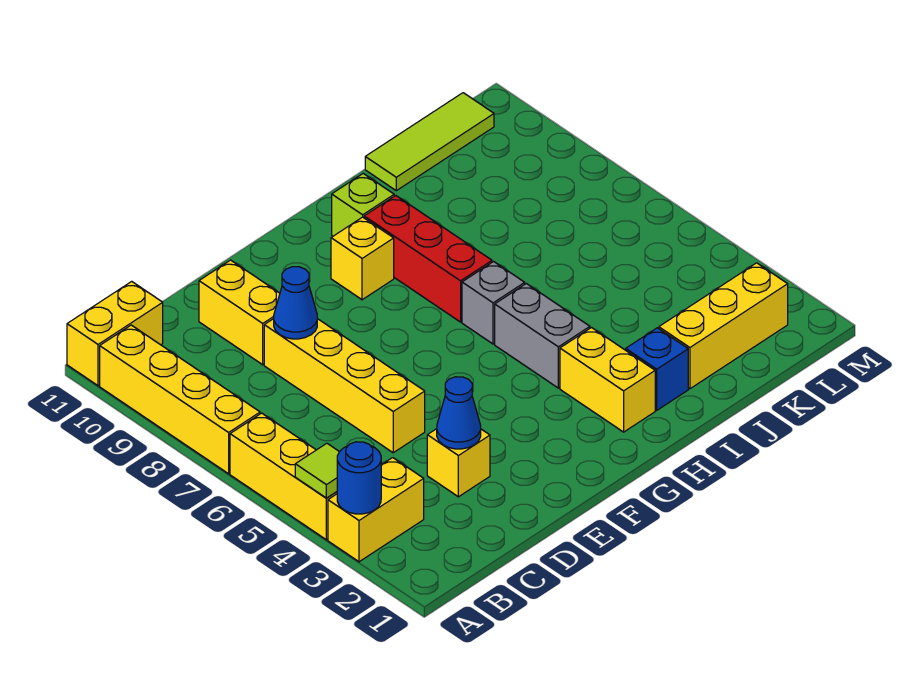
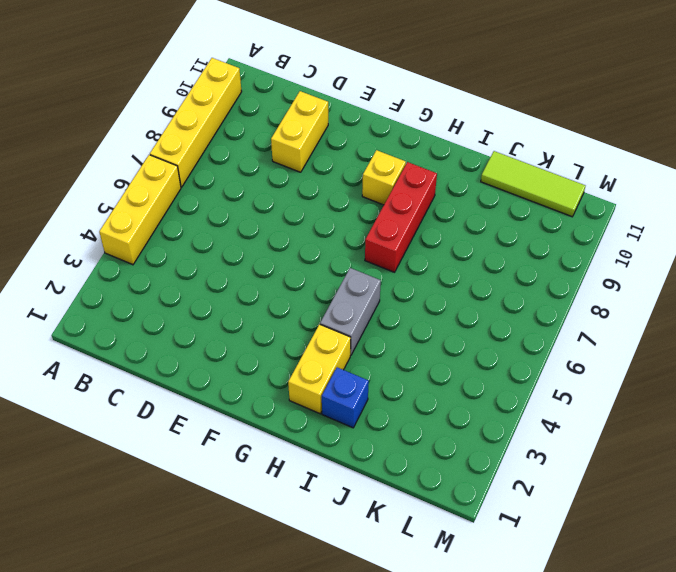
none -> yellow brick A3:B3 level 1
none -> yellow brick A11:B11 level 1
none -> yellow brick D3 level 1

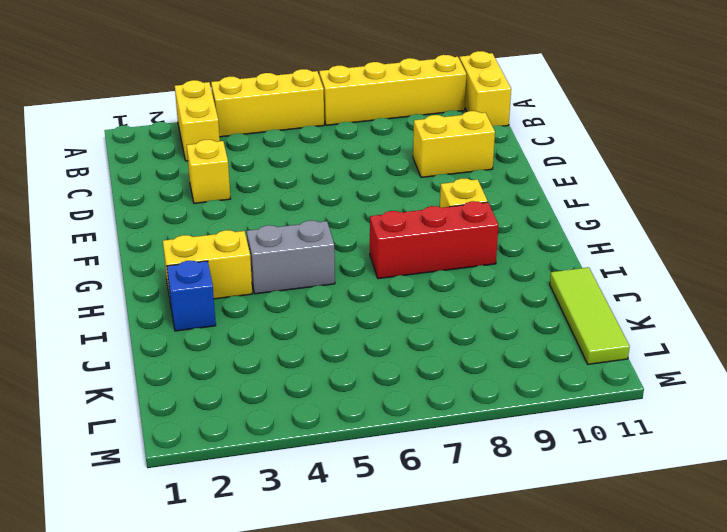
none -> yellow brick D5:D8 level 1
none -> grey brick H6 level 1
none -> lime brick H10 level 1

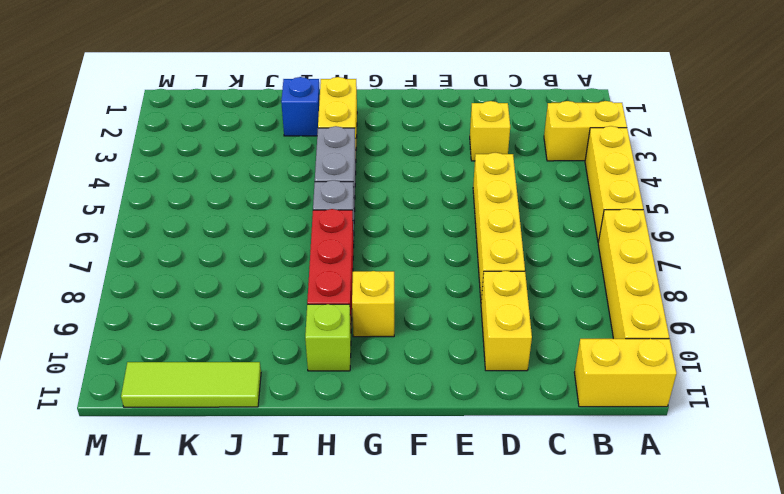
none -> yellow brick J2:L2 level 1
none -> blue round brick A3 level 2
none -> lime tile A4 level 2

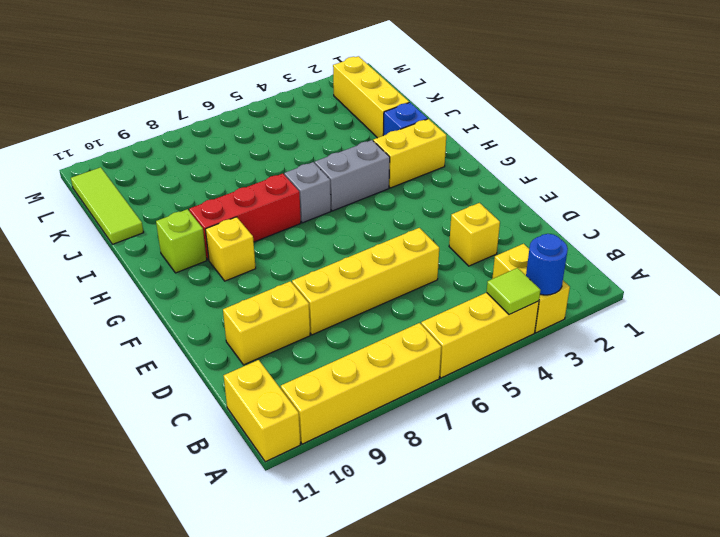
none -> blue cone D3 level 2
none -> blue cone D8 level 2

